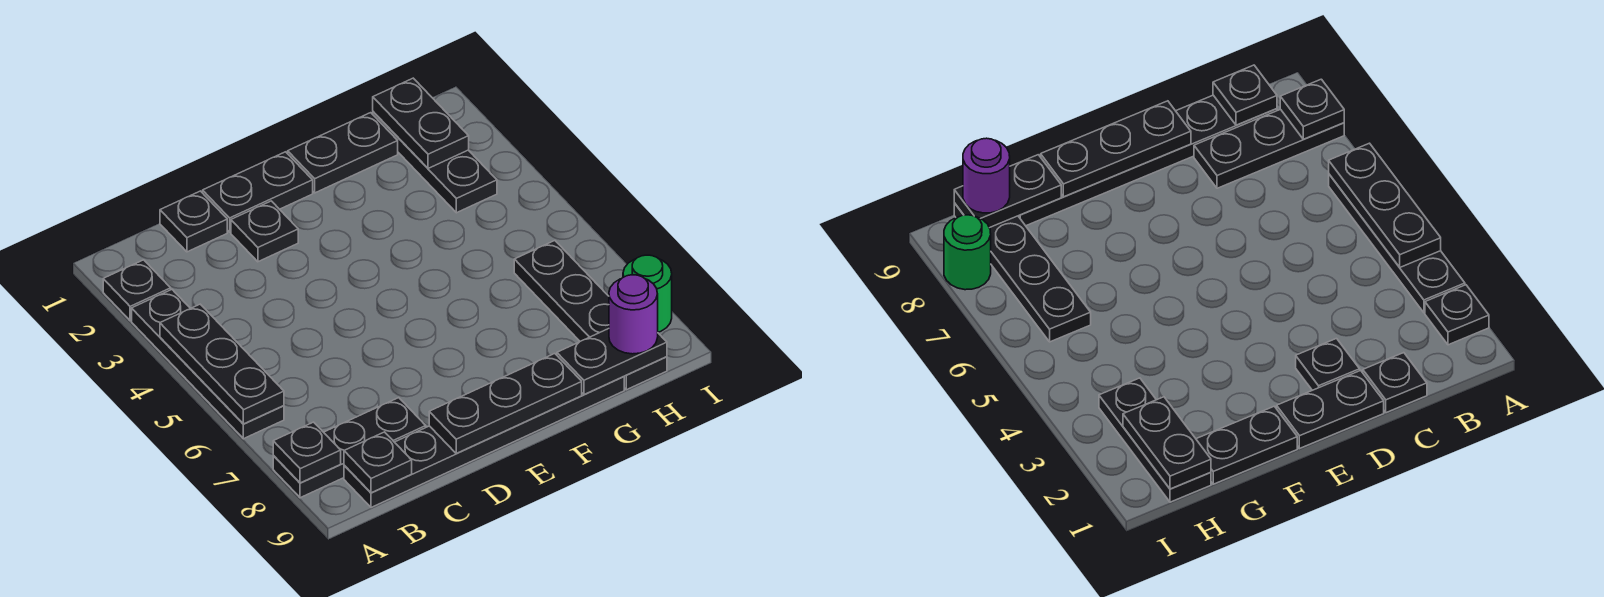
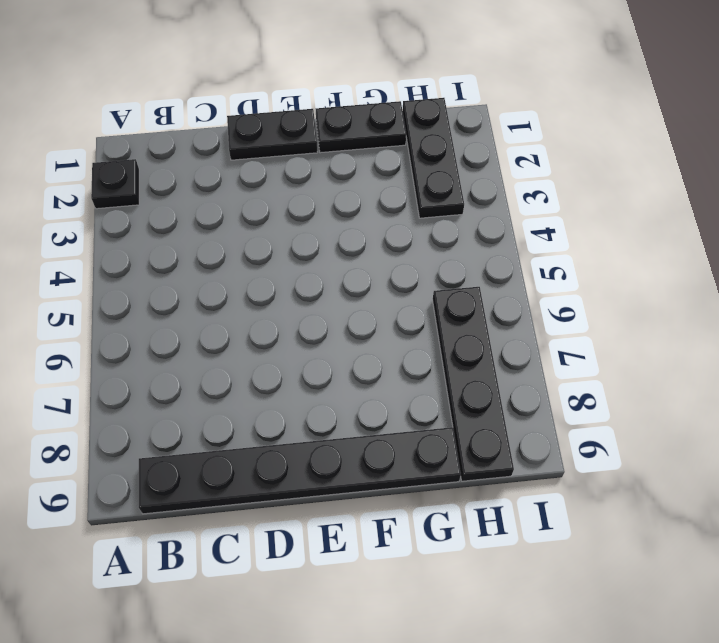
none -> black plate A3:A6 level 1
none -> black plate A8:C8 level 1
none -> black plate C1 level 1

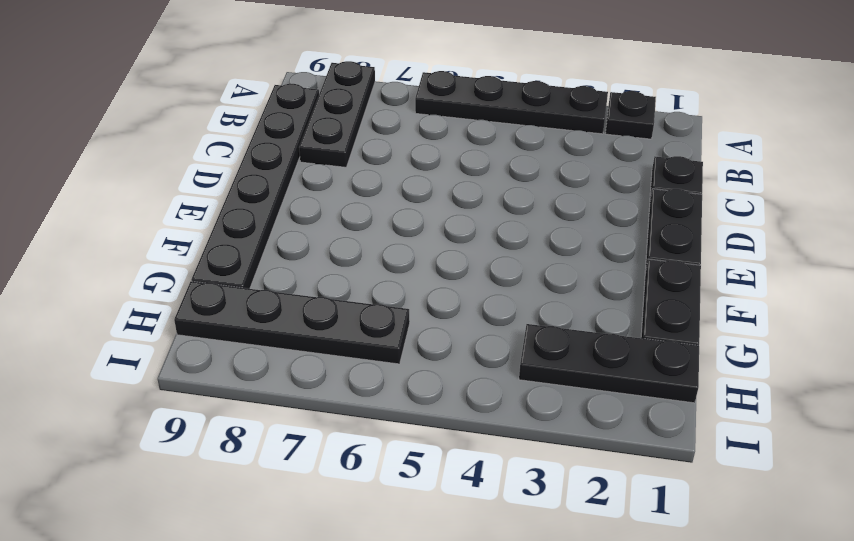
none -> black plate D2 level 1
none -> green round brick I8 level 1
none -> black plate A4:A6 level 2

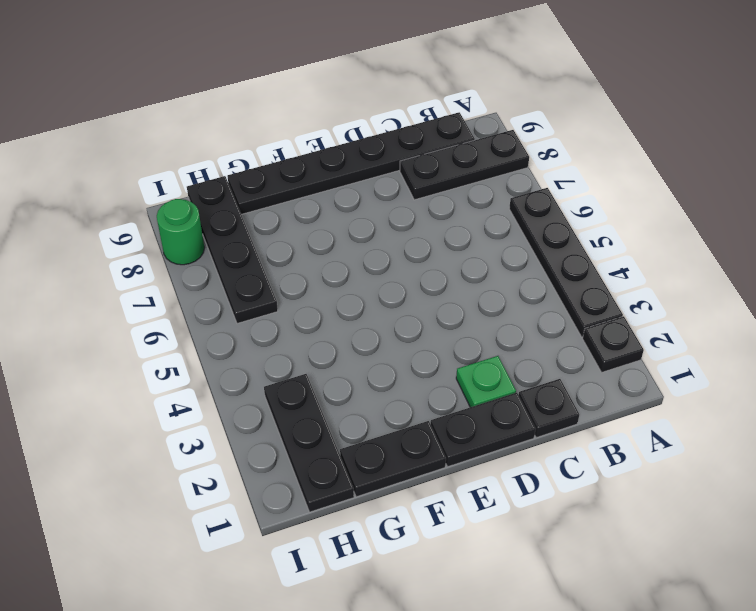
green plate D2 level 1 -> black plate D2 level 1
none -> black plate A4:A6 level 2
none -> black plate A8 level 2
none -> black plate B9 level 2

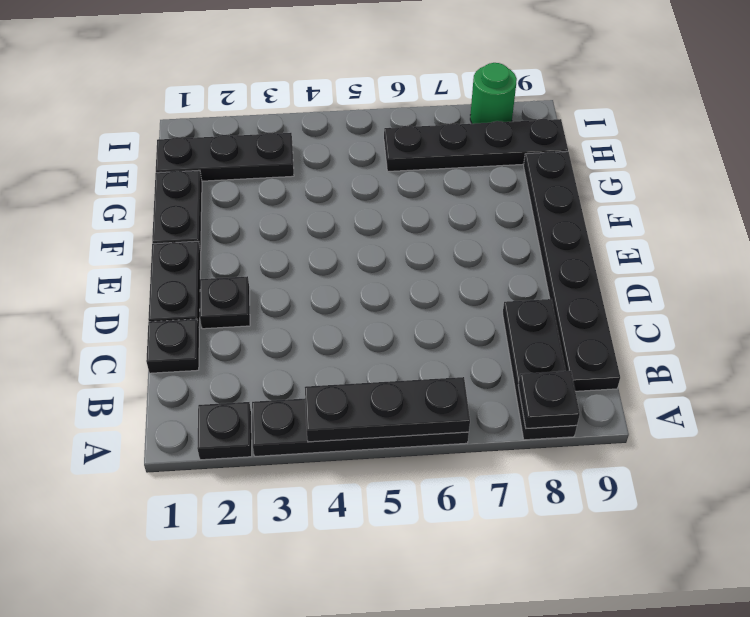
none -> black plate B9 level 2
none -> black plate D9:F9 level 2
none -> black plate G9:H9 level 2

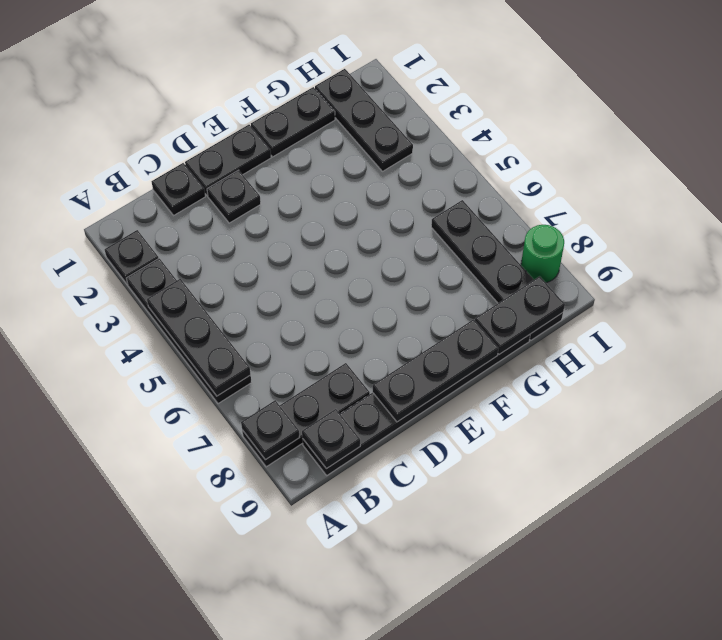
none -> black plate H1:H2 level 2
none -> purple round brick H9 level 3

